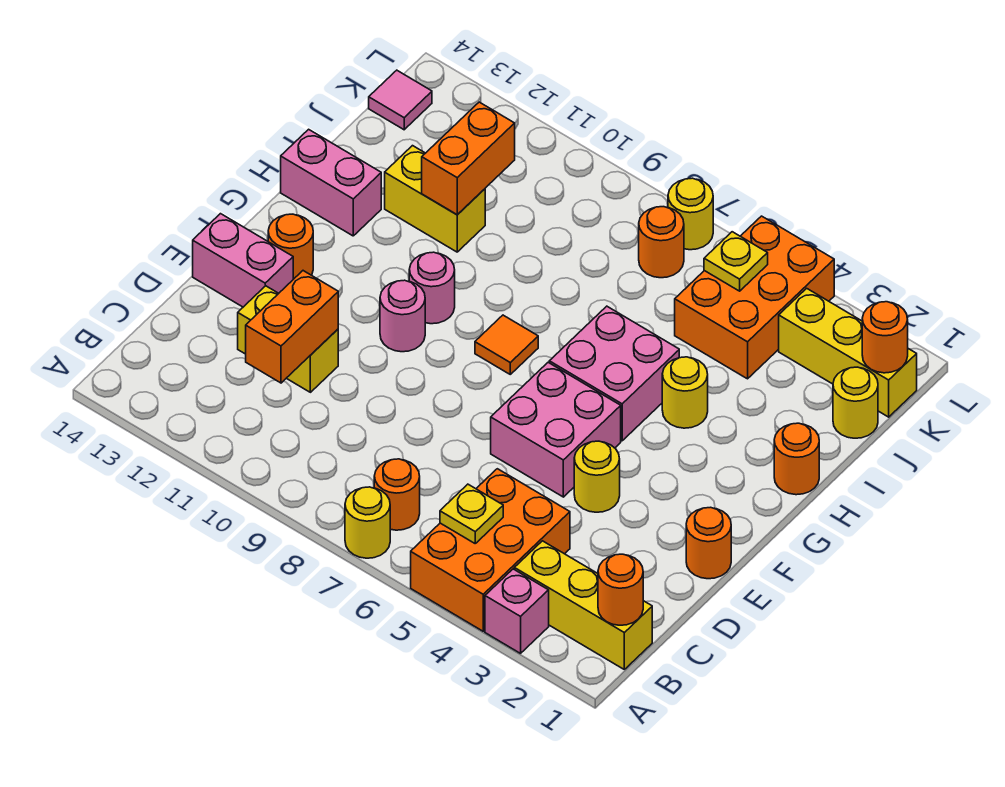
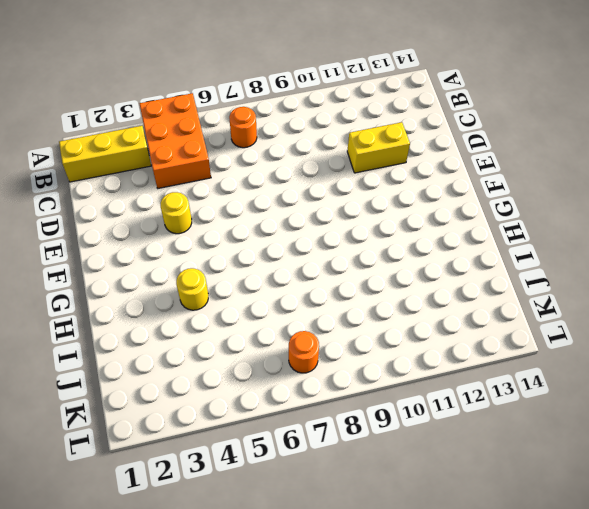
none -> pink brick A3 level 1
none -> yellow round brick A7 level 1
none -> orange round brick E1 level 1
none -> pink brick E5:F6 level 1

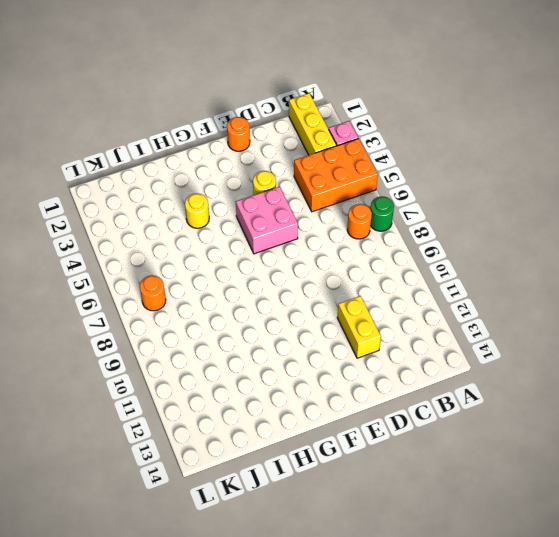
green round brick A7 level 1 -> yellow round brick A7 level 1
none -> pink brick E13:E14 level 1
none -> pink round brick F10 level 1
none -> orange round brick F13 level 1
none -> pink brick G5:H6 level 1

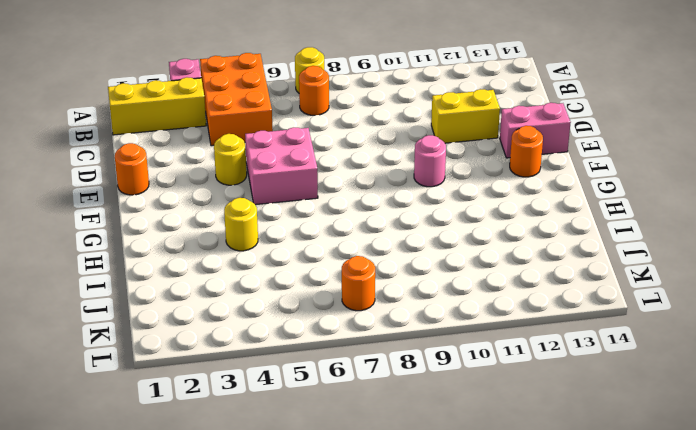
none -> pink brick G5:H6 level 1
none -> orange tile G8 level 1
none -> pink round brick G10 level 1
none -> orange round brick H1 level 1

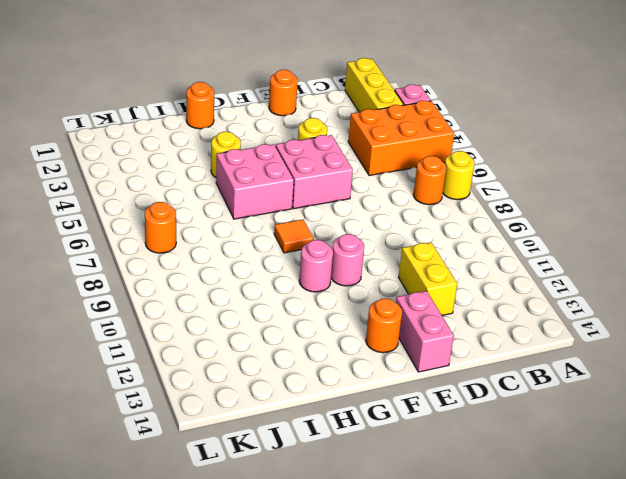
none -> pink brick H13:H14 level 1
none -> yellow brick I11:I12 level 1
none -> yellow round brick J1 level 1
none -> orange brick J4:L5 level 1

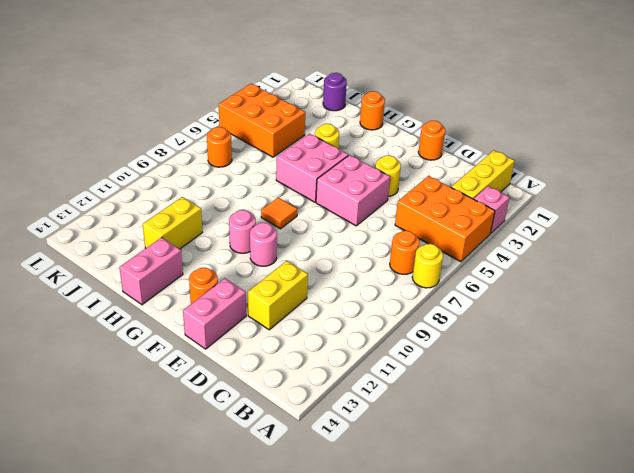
purple round brick J1 level 1 -> yellow round brick J1 level 1
none -> yellow brick K1:K3 level 1
none -> pink tile K14 level 1
none -> yellow round brick L7 level 1
none -> orange round brick B1 level 2

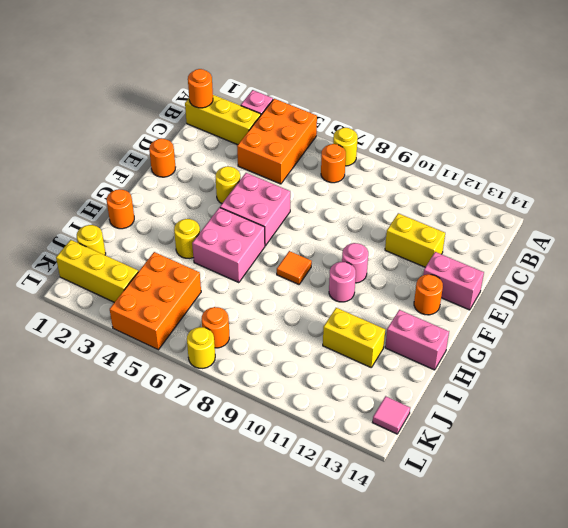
none -> yellow plate B5 level 2
none -> orange brick C11:D11 level 2
none -> orange brick I11:J11 level 2
none -> orange round brick K1 level 2

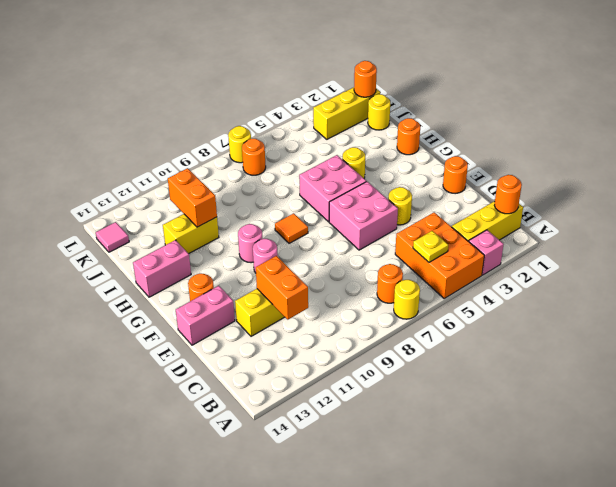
none -> orange brick J4:L5 level 1
none -> yellow plate K5 level 2

